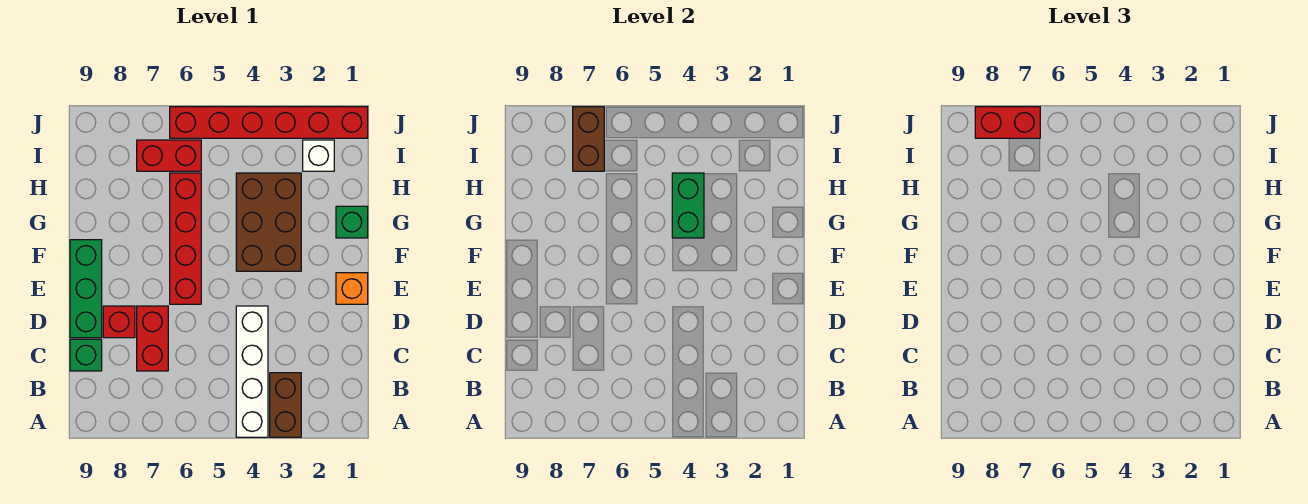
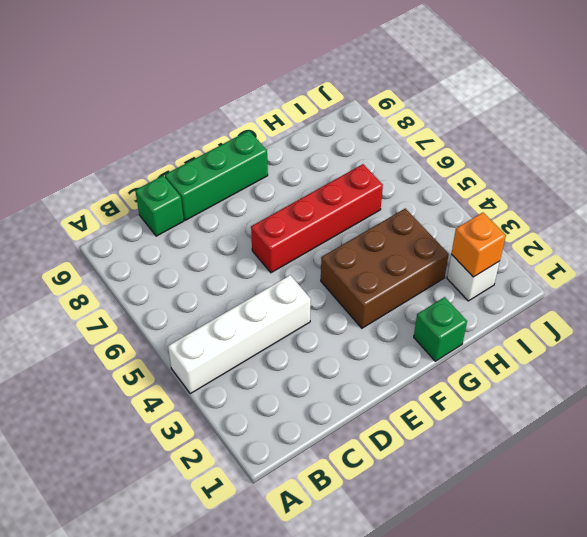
orange brick I2 level 2 -> orange brick E1 level 1
none -> brown brick A3:B3 level 1
none -> red brick C7:D7 level 1
none -> red brick D8 level 1

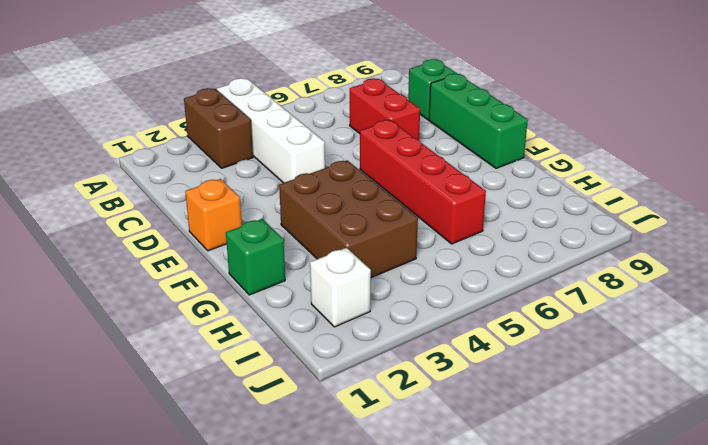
none -> red brick D8 level 1
none -> red brick I6:I7 level 1
none -> red brick J1:J6 level 1

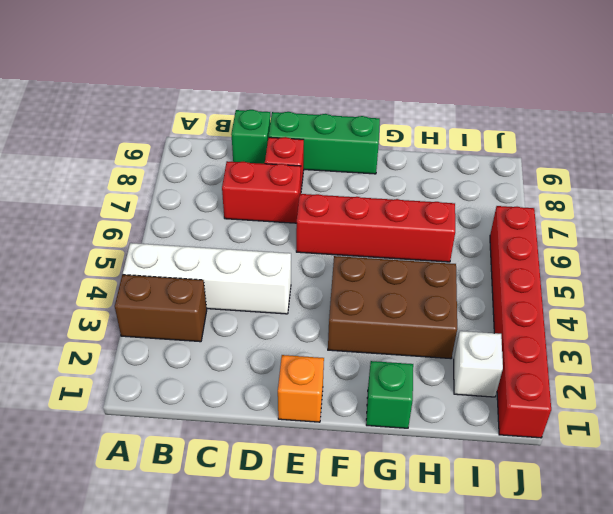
none -> red brick I6:I7 level 1
none -> green brick G4:H4 level 2
none -> brown brick I7:J7 level 2

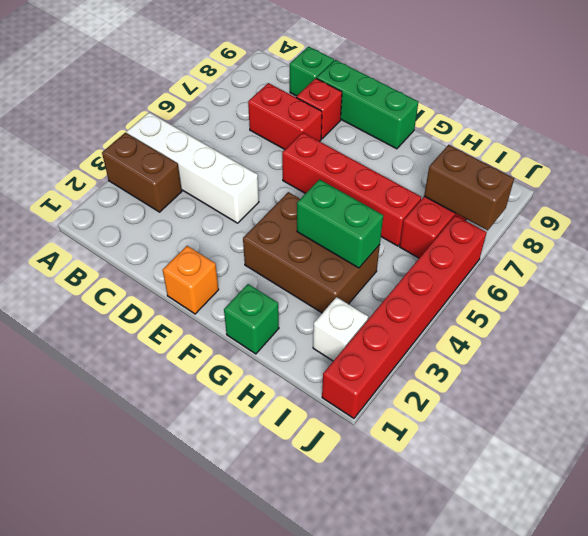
none -> red brick J7:J8 level 3

